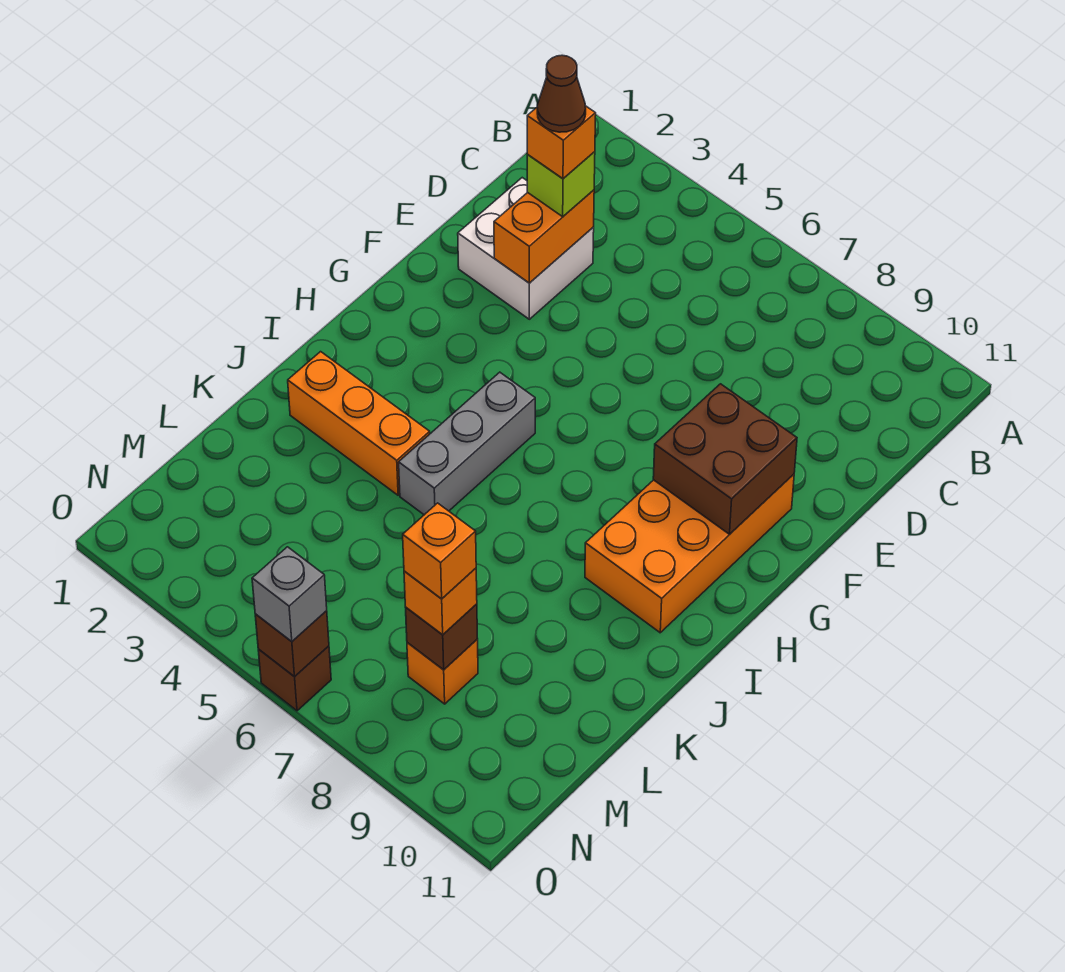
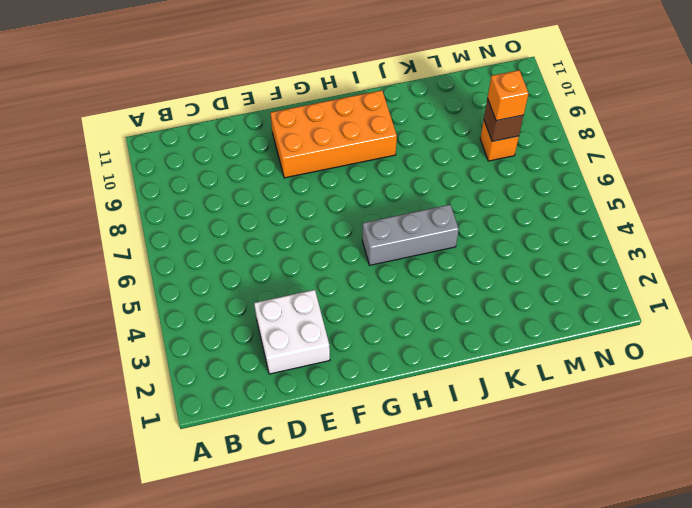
none -> orange brick J2:J4 level 1
none -> brown brick O6 level 1
none -> orange brick D3:E3 level 2

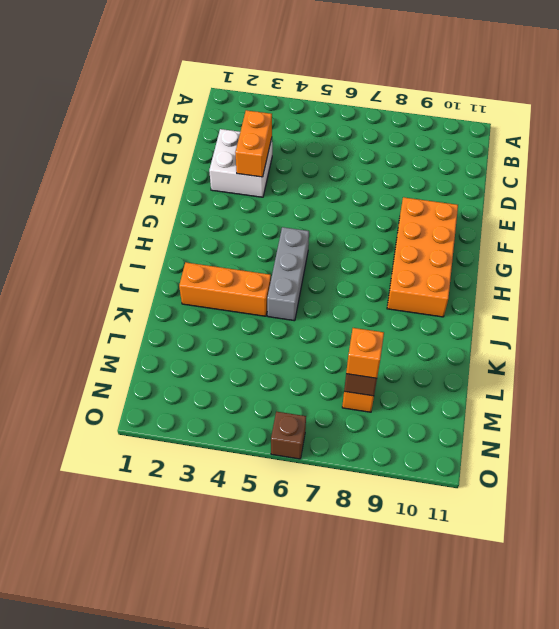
none -> brown brick F9:G10 level 2
none -> brown brick O6 level 2
none -> lime brick D3 level 3

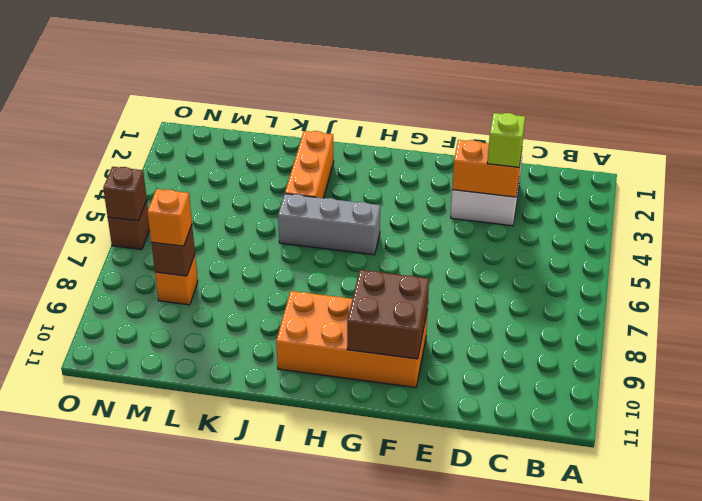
none -> grey brick O6 level 3
none -> orange brick D3 level 4
none -> orange brick M8 level 4

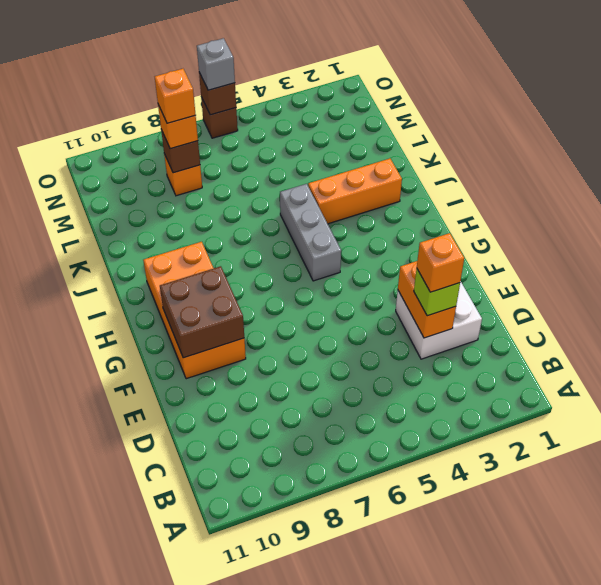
none -> brown cone D3 level 5

